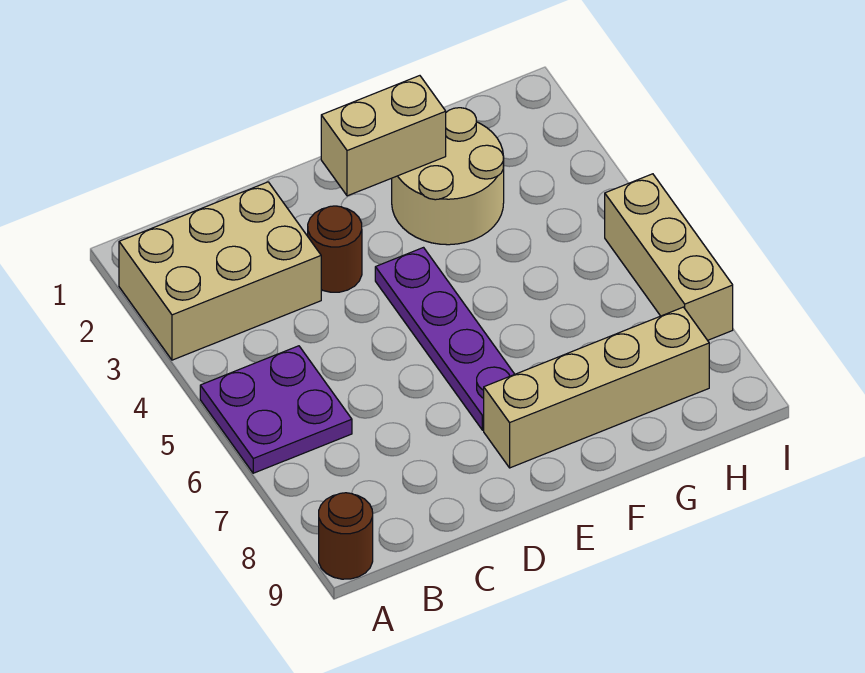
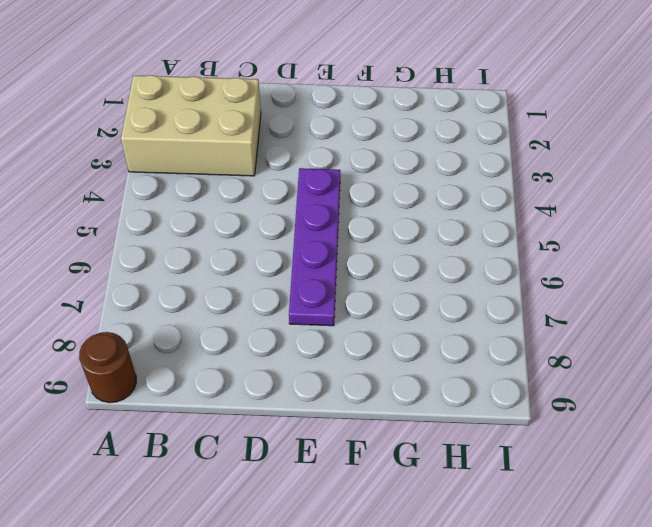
none -> purple plate A5:B6 level 1
none -> brown round brick D3 level 1

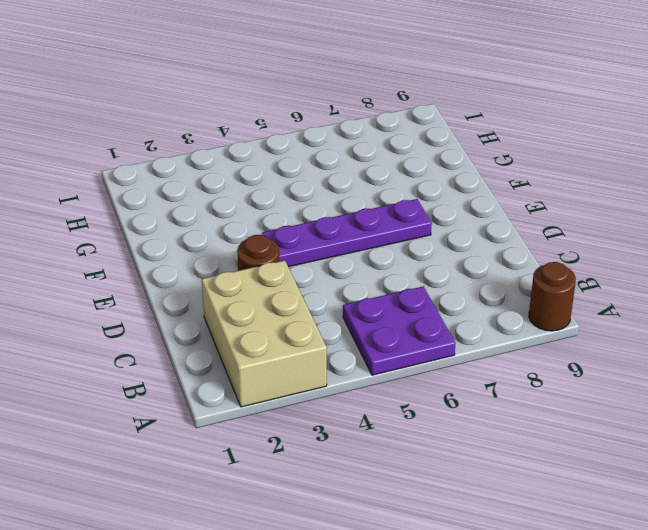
none -> tan brick E8:H8 level 1
none -> tan round brick F2:G3 level 1

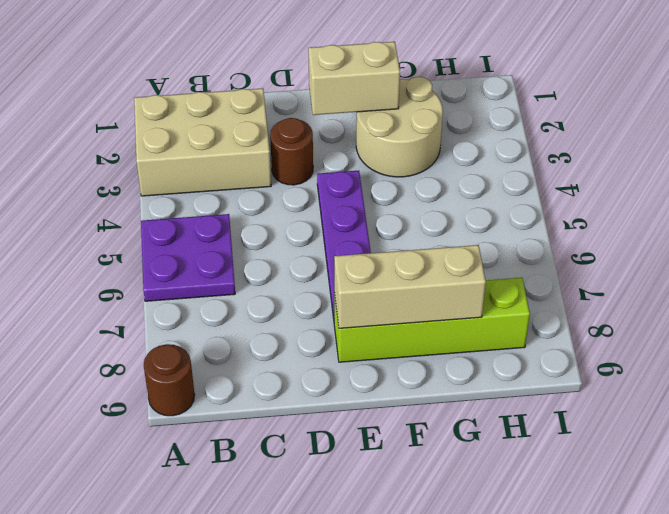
lime brick E8:H8 level 1 -> tan brick E8:H8 level 1
tan brick E8:G8 level 2 -> tan brick I5:I7 level 1

